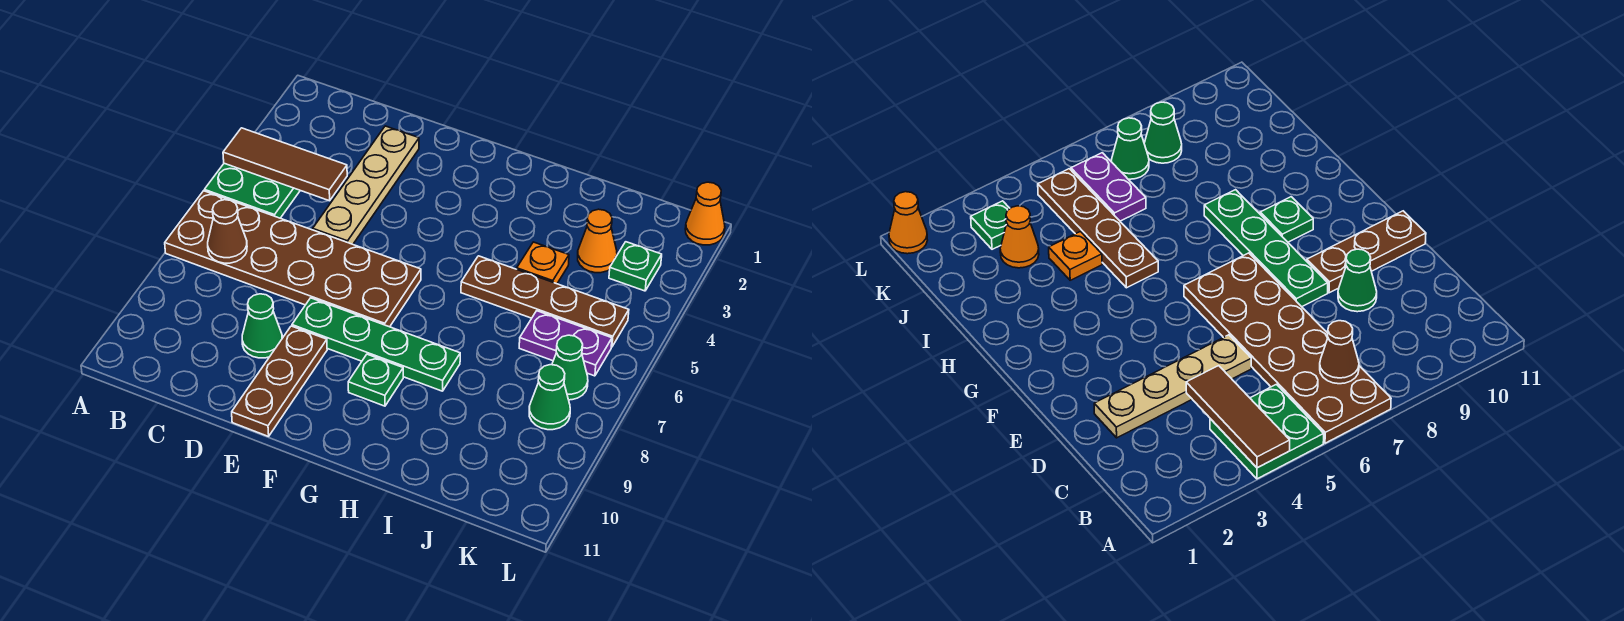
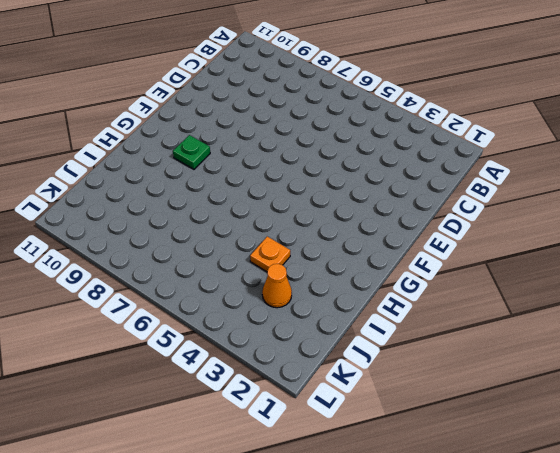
none -> green plate A4:B5 level 1
none -> brown plate A6:F7 level 1
none -> tan plate D2:D5 level 1

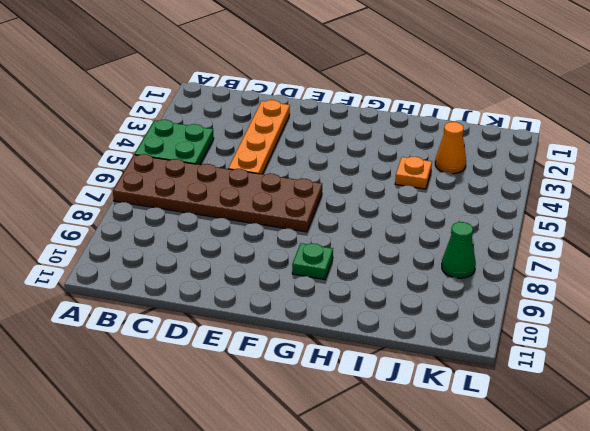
orange plate D2:D5 level 1 -> tan plate D2:D5 level 1
none -> green cone D9 level 1
none -> green plate E8:H8 level 1
none -> brown plate E9:E11 level 1

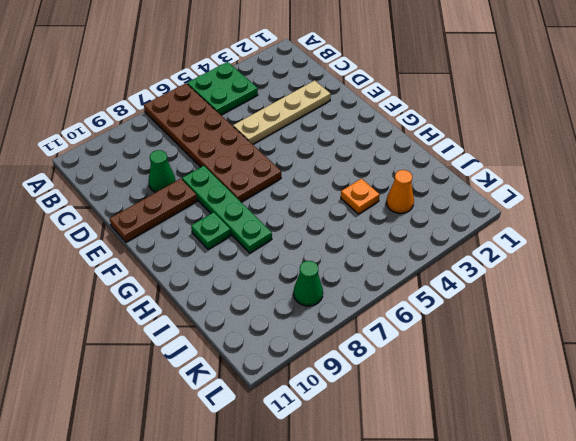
none -> brown plate H5:K5 level 1
none -> purple plate J6:K6 level 1
none -> green plate K3 level 1

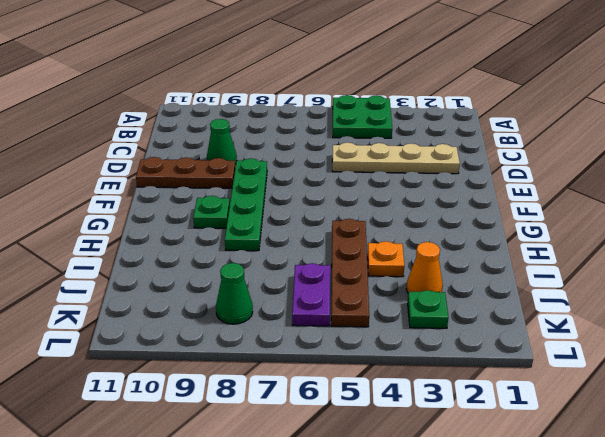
none -> brown plate A6:F7 level 1
none -> green cone K7 level 1
none -> orange cone L1 level 1

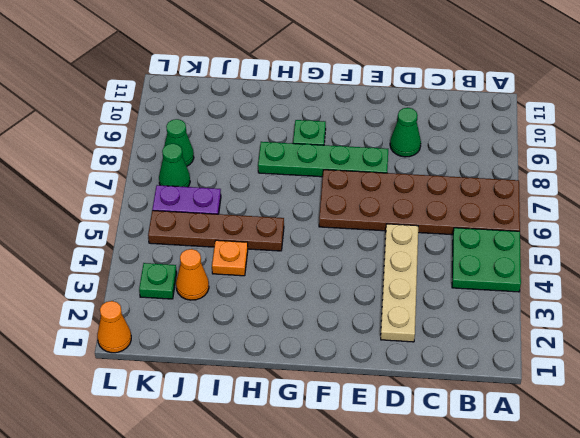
none -> brown plate E9:E11 level 1
none -> brown tile A4:C4 level 2
none -> brown cone B7 level 2

